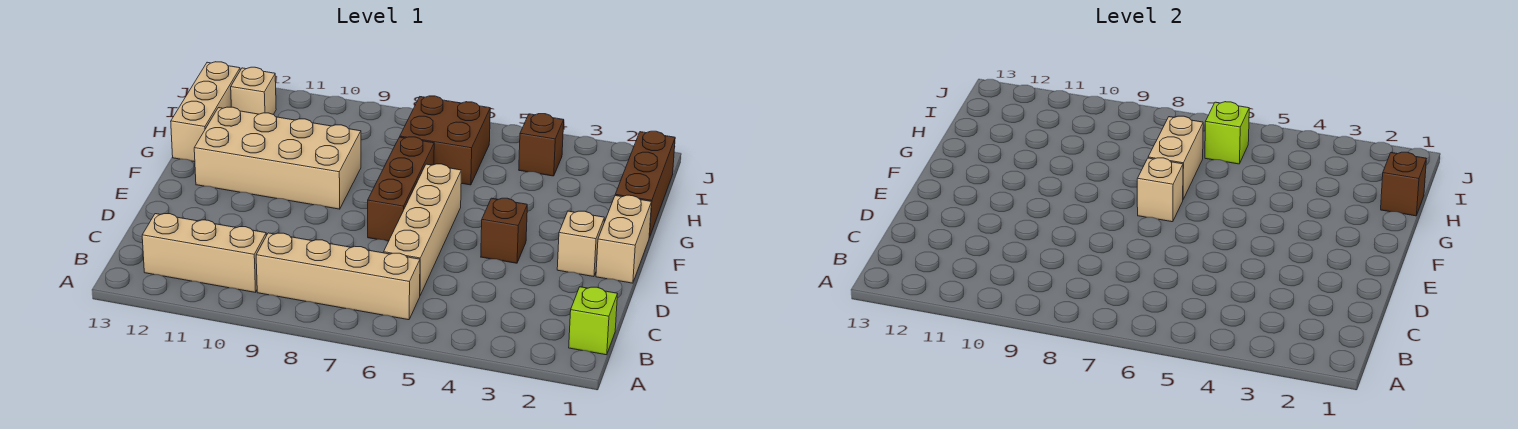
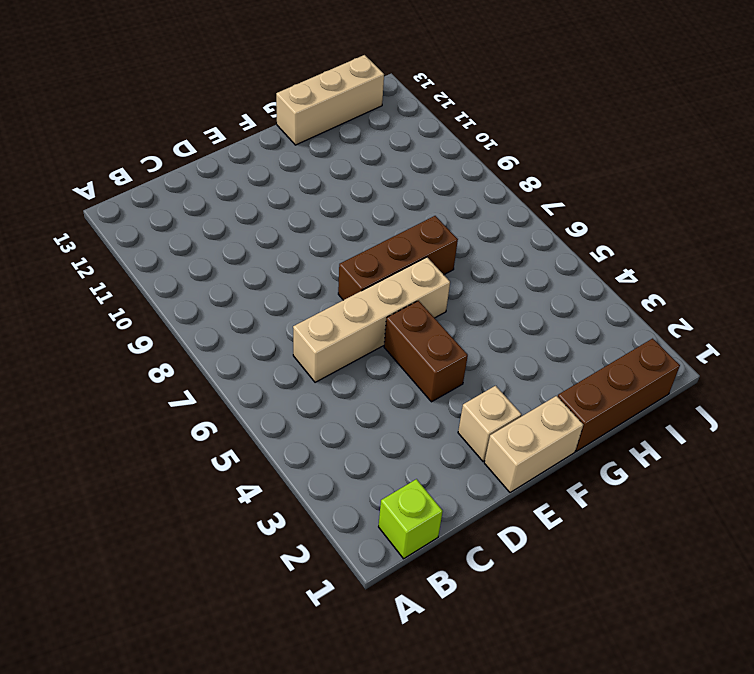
brown brick E4:E5 level 1 -> brown brick E4 level 1
none -> tan brick B6:B9 level 1
none -> tan brick B10:B12 level 1
none -> tan brick F9:G12 level 1

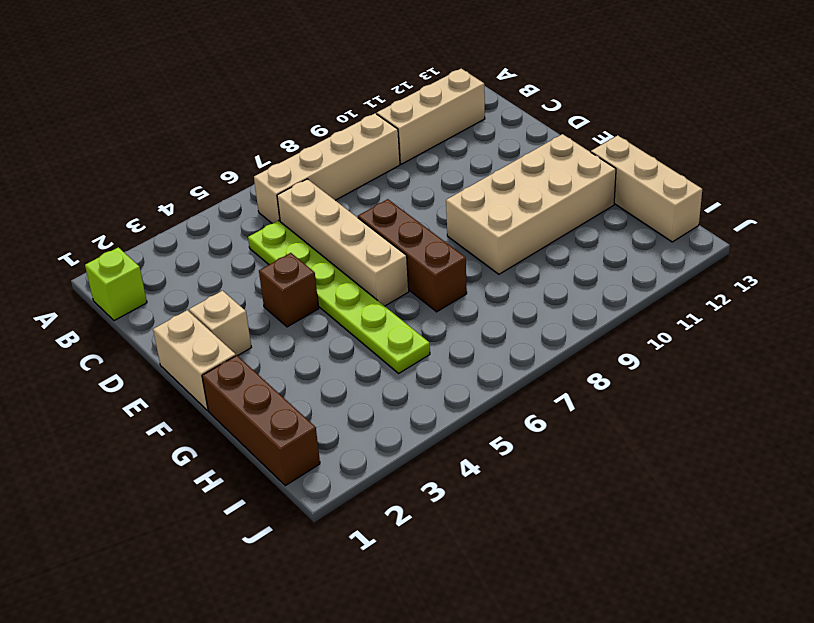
lime plate C5:H5 level 1 -> none
none -> brown brick H6:I7 level 1
none -> brown brick I4 level 1
none -> tan brick I12 level 1

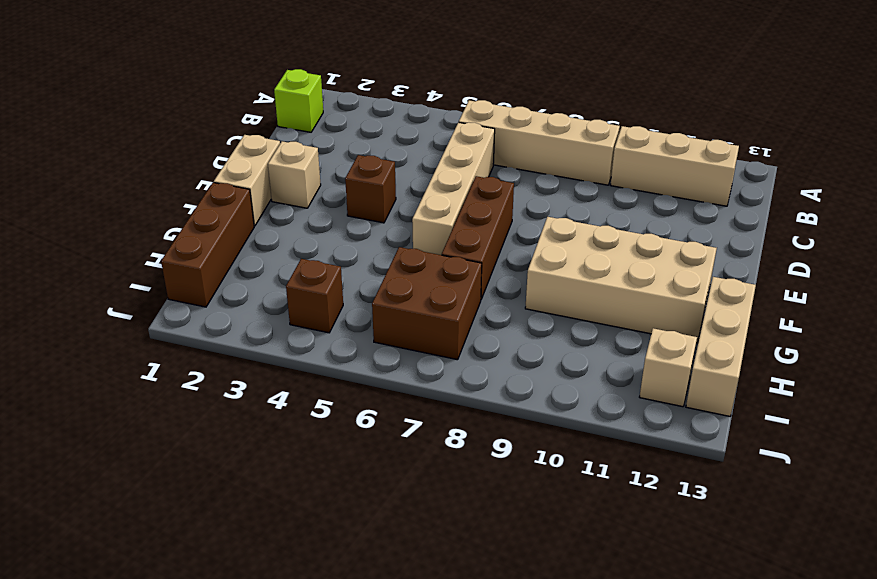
none -> tan brick F7 level 2
none -> tan brick G7:H7 level 2
none -> brown brick H1 level 2

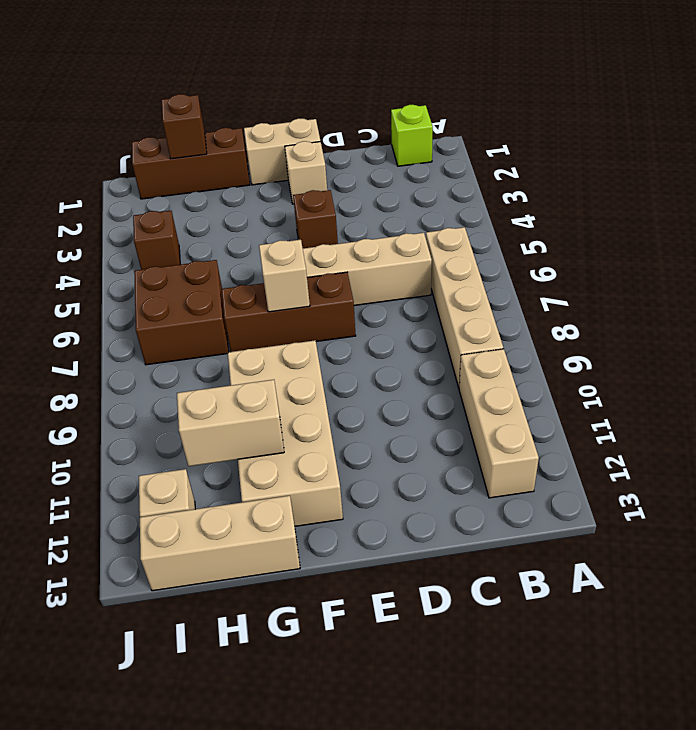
tan brick G11:H11 level 2 -> tan brick G7:H7 level 2
none -> lime brick I6 level 2

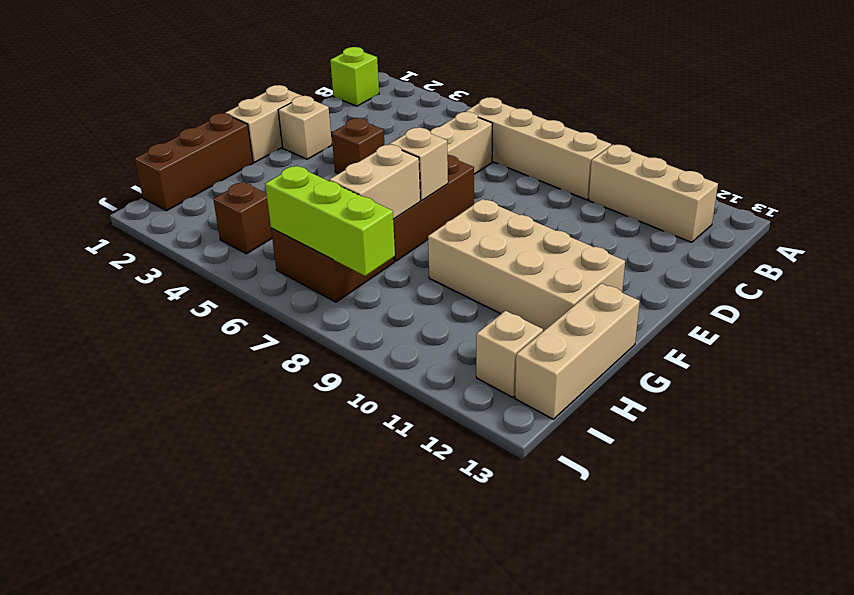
lime brick I6:I8 level 2 -> lime brick I6 level 2
none -> brown brick H1 level 2

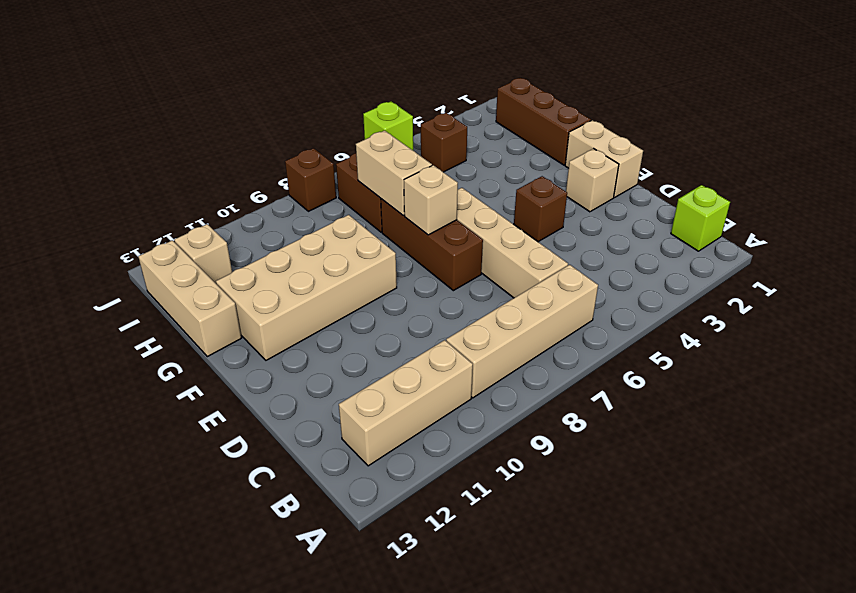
brown brick J8 level 1 -> brown brick H1 level 2

